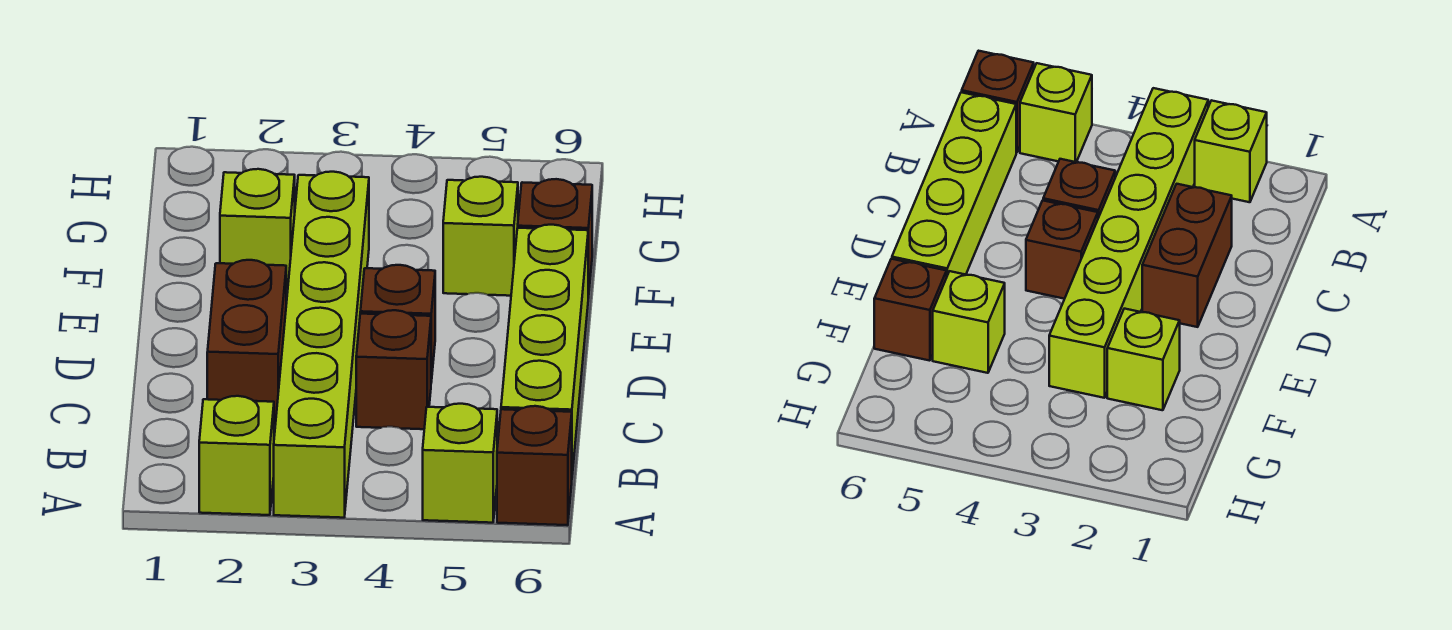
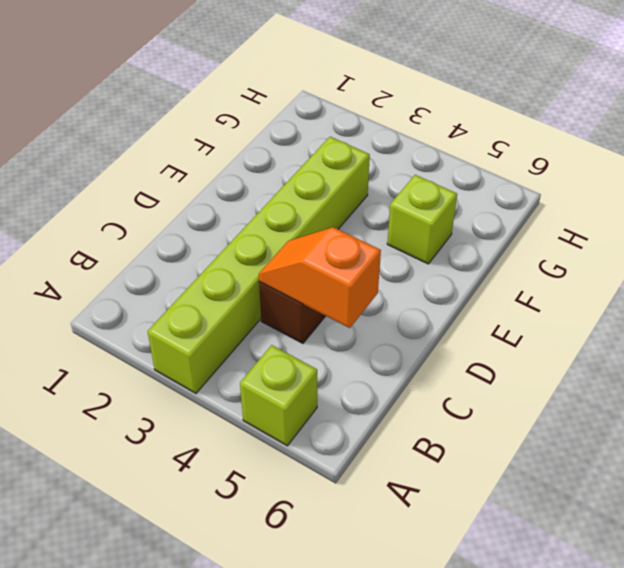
orange slope C4:C5 level 2 top 5 -> none
none -> lime brick A2 level 1
none -> brown brick A6 level 1

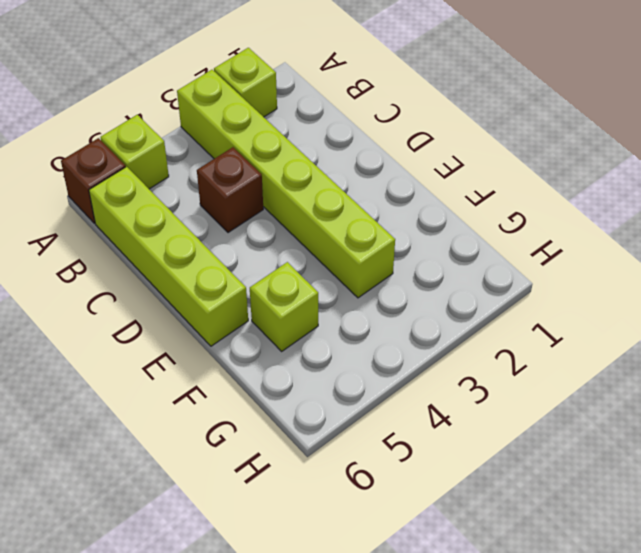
none -> brown brick C2:D2 level 1
none -> brown brick D4 level 1

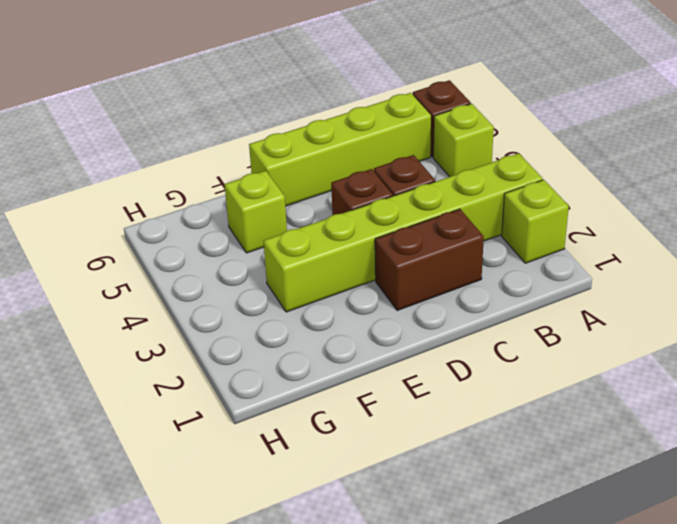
none -> lime brick F2 level 1
none -> brown brick F6 level 1

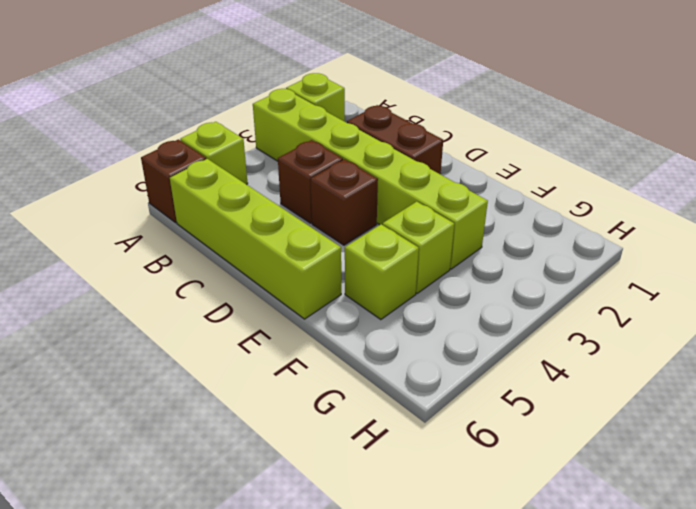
lime brick F4 level 1 -> lime brick F2 level 1
none -> brown brick F6 level 1

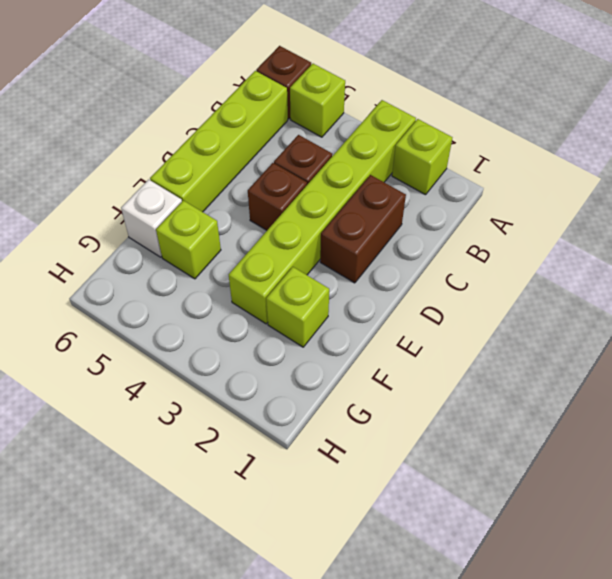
white brick F6 level 1 -> brown brick F6 level 1

